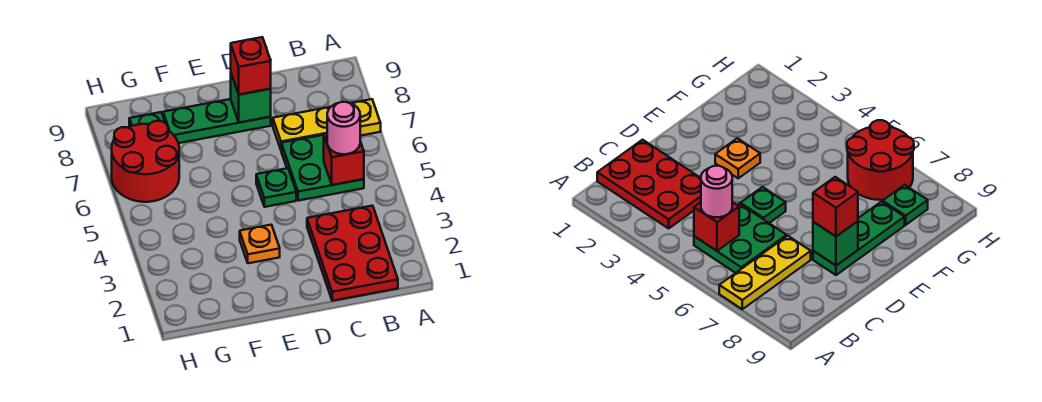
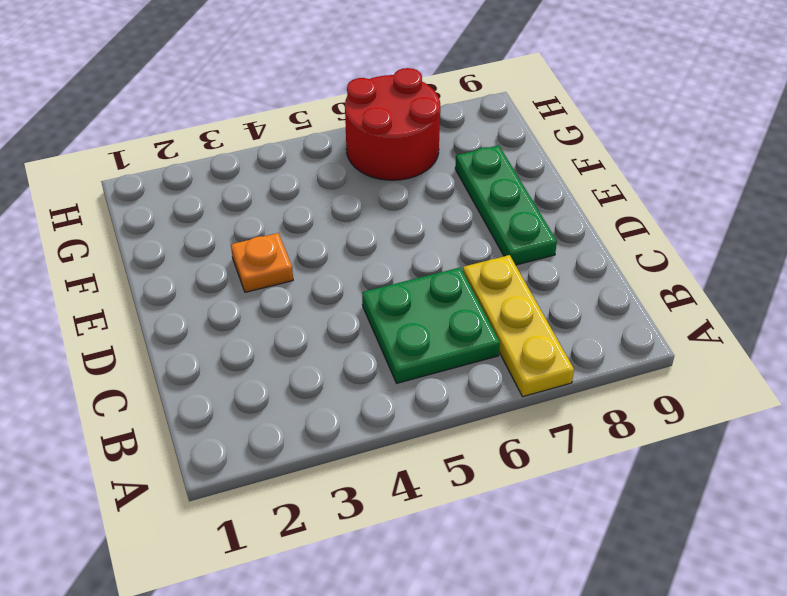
none -> red plate B1:C3 level 1
none -> green plate D5 level 1
none -> green plate G8 level 1

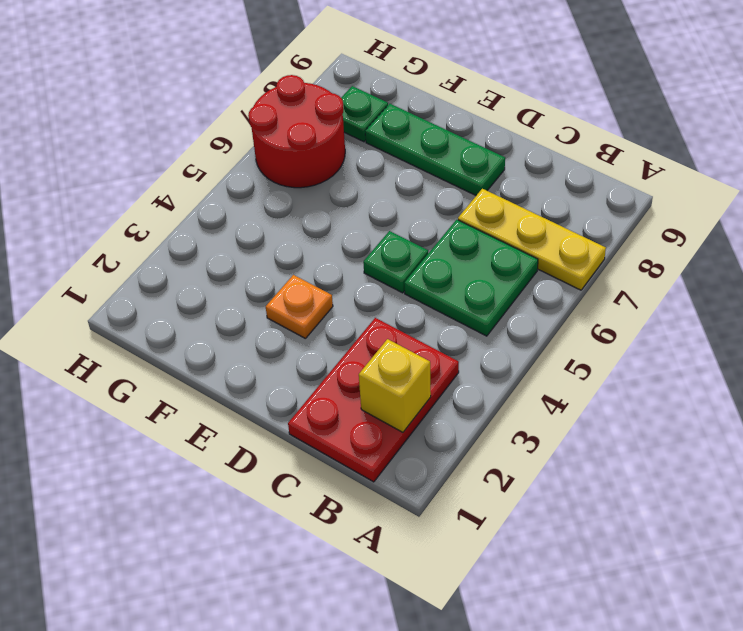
yellow brick B2 level 2 -> none
none -> red brick B5 level 2
none -> green brick D8 level 2
none -> pink round brick B5 level 3

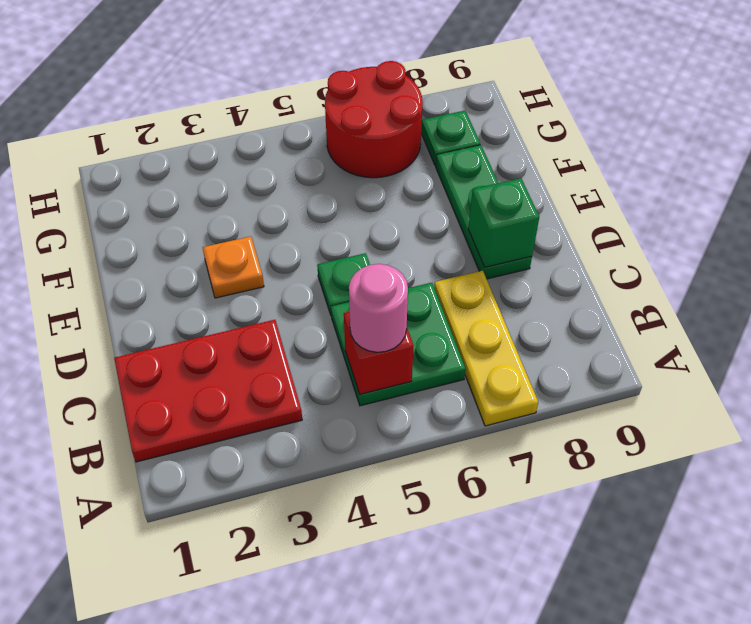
none -> red brick D8 level 3

